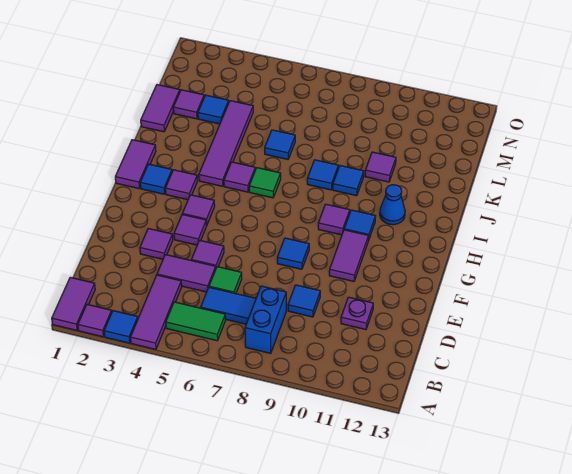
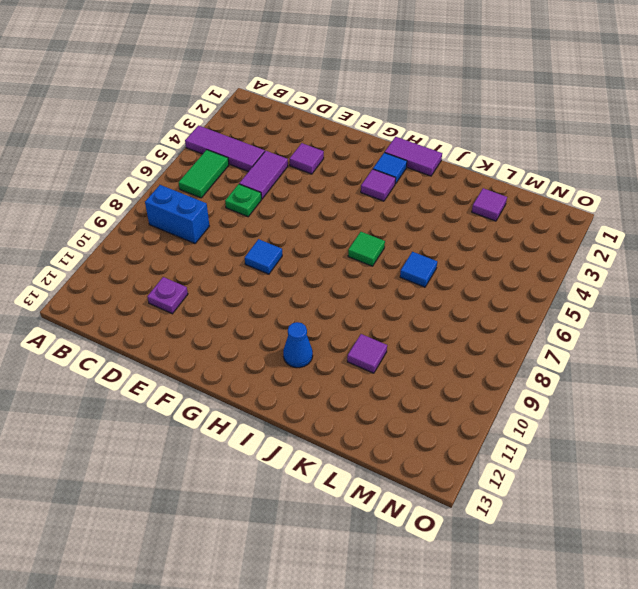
green plate D6 level 1 -> green tile D6 level 1
none -> purple tile A1:B1 level 1
none -> purple tile A2 level 1
none -> blue tile A3 level 1
none -> blue tile C6:C7 level 1

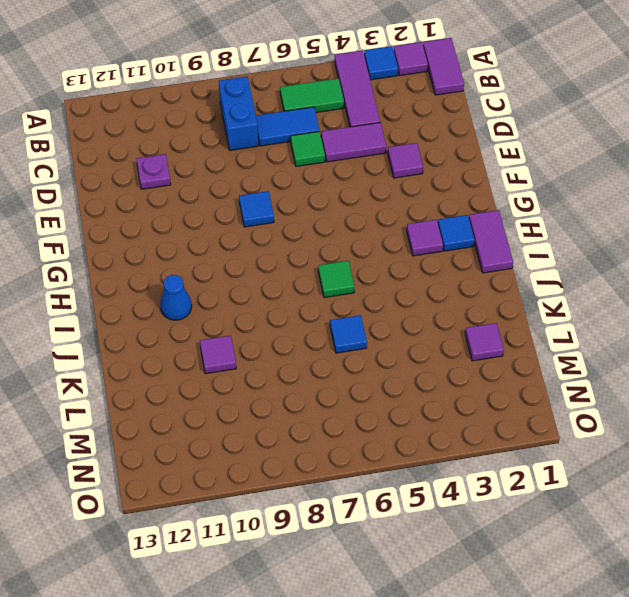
none -> blue tile D9 level 1
none -> purple tile E5 level 1
none -> purple tile F4 level 1
none -> purple tile F10:G10 level 1

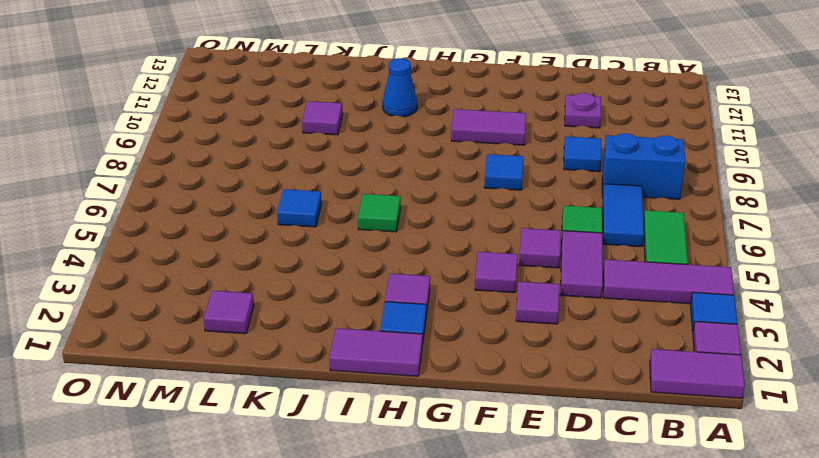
none -> purple tile G4 level 1
none -> purple tile H9 level 1
none -> blue tile H10 level 1
none -> purple tile I4:L4 level 1

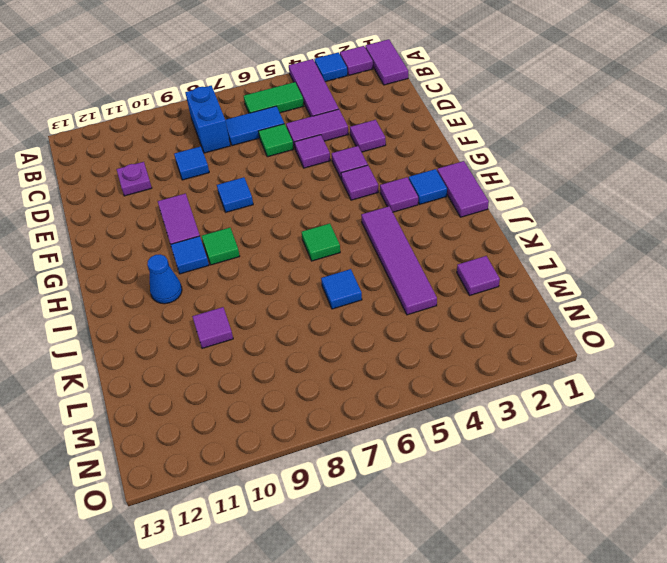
green tile H9 level 1 -> purple tile H9 level 1
none -> purple tile I5 level 1
none -> blue tile J8 level 1
none -> blue tile J9 level 1
none -> purple tile K1:L1 level 1

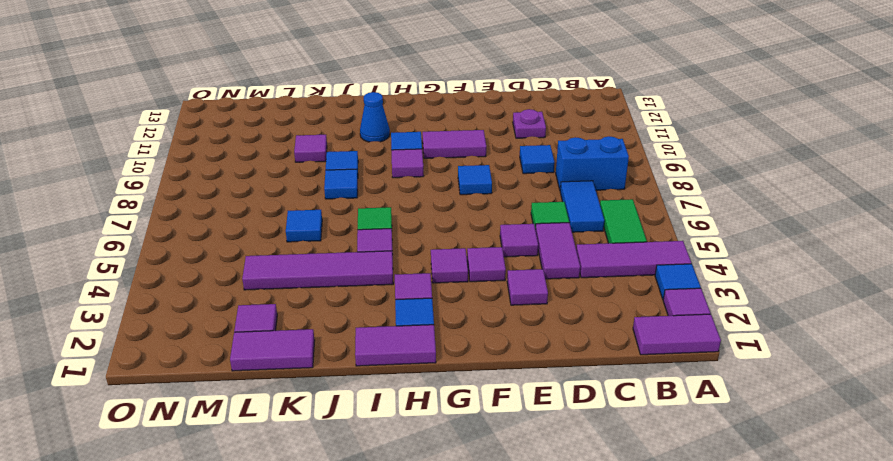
none -> blue tile L3 level 1

